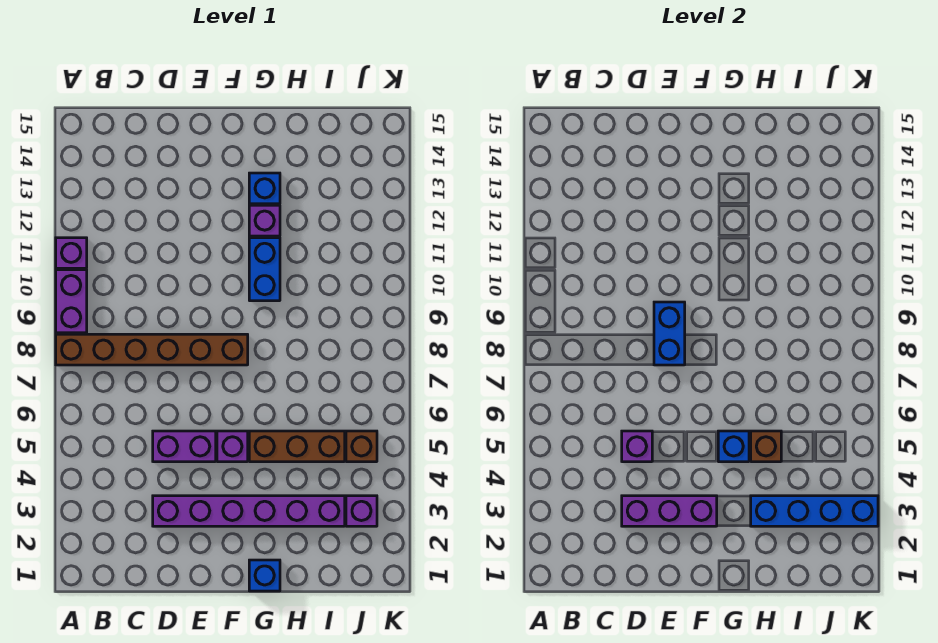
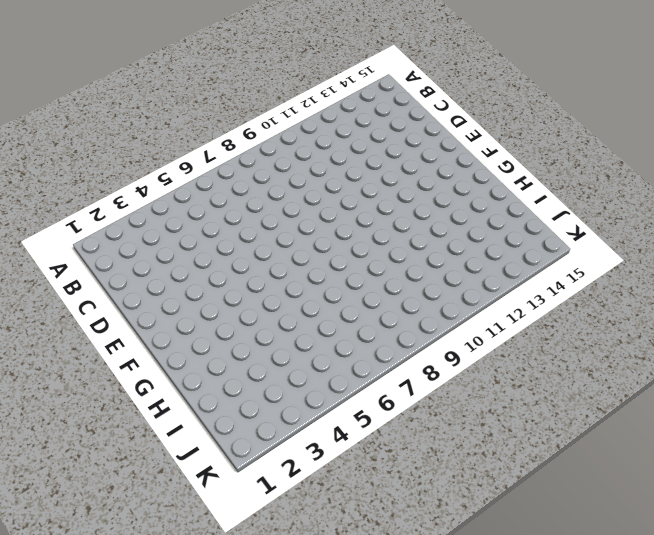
none -> brown brick A8:F8 level 1
none -> purple brick A9:A10 level 1
none -> purple brick A11 level 1

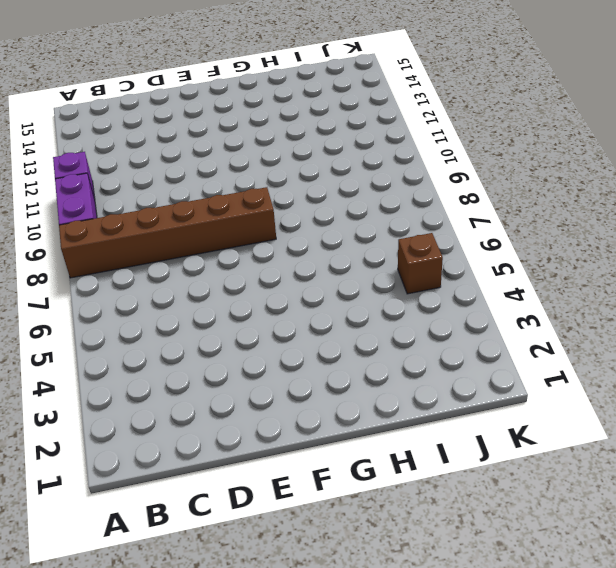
none -> purple brick D3:I3 level 1
none -> purple brick D5:E5 level 1
none -> purple brick F5 level 1

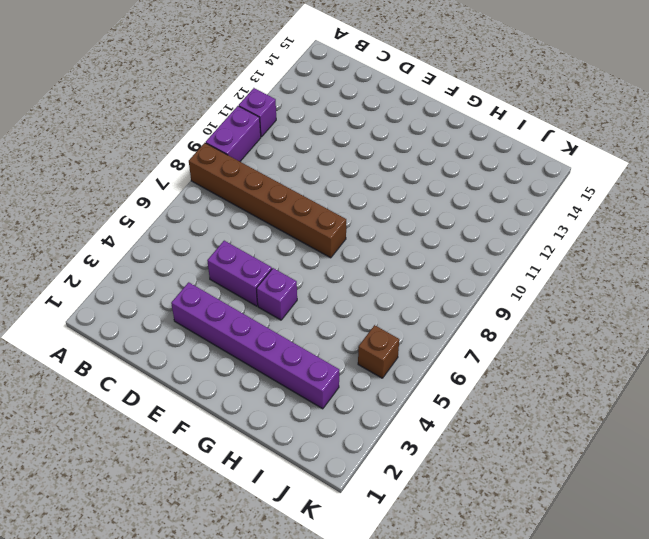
none -> blue brick G1 level 1
none -> brown brick G5:I5 level 1
none -> blue brick G10:G11 level 1

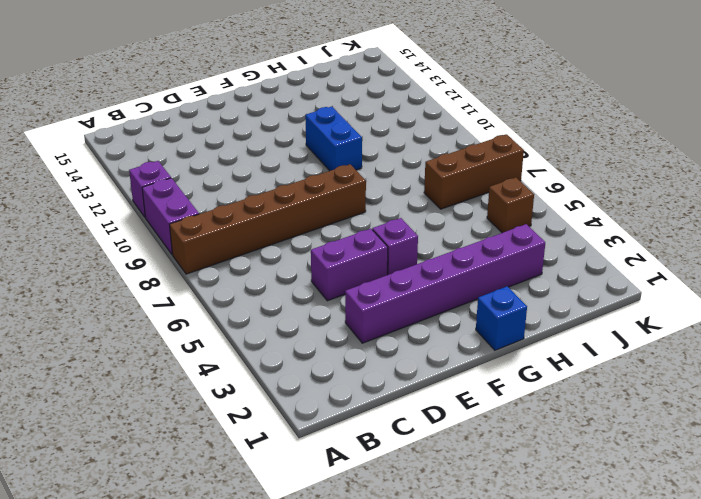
brown brick I7:K7 level 1 -> brown brick G5:I5 level 1
none -> purple brick G12 level 1
none -> blue brick G13 level 1
none -> purple brick J3 level 1

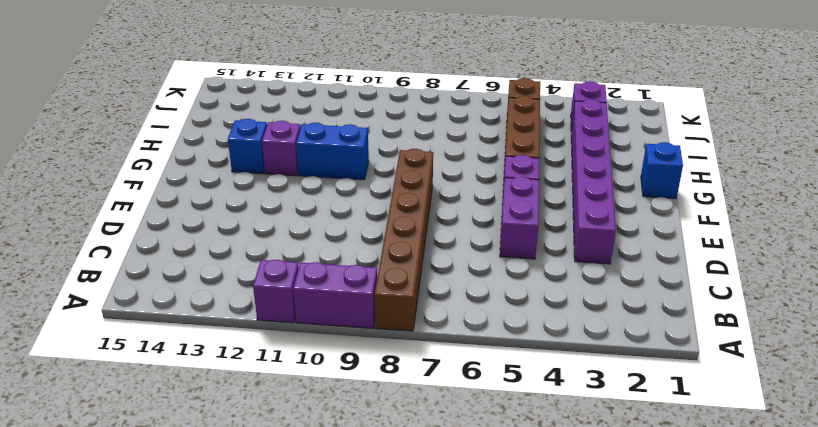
none -> purple brick D3:F3 level 2
none -> purple brick D5 level 2
none -> blue brick E8:E9 level 2

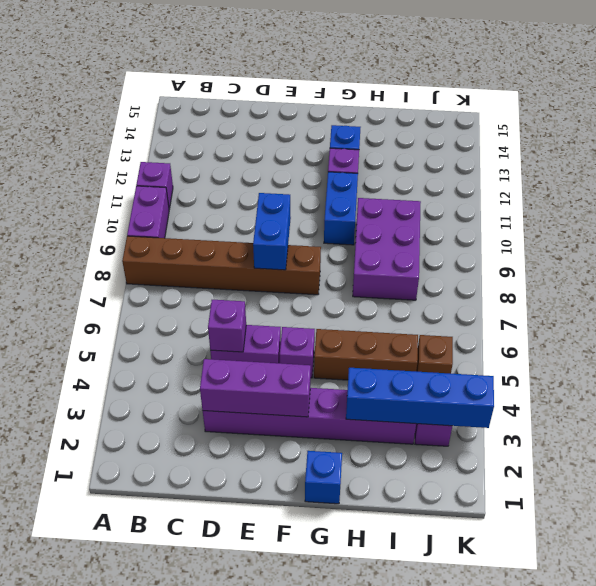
purple brick H8:I10 level 1 -> none
none -> blue brick G5 level 2
none -> brown brick H5 level 2

